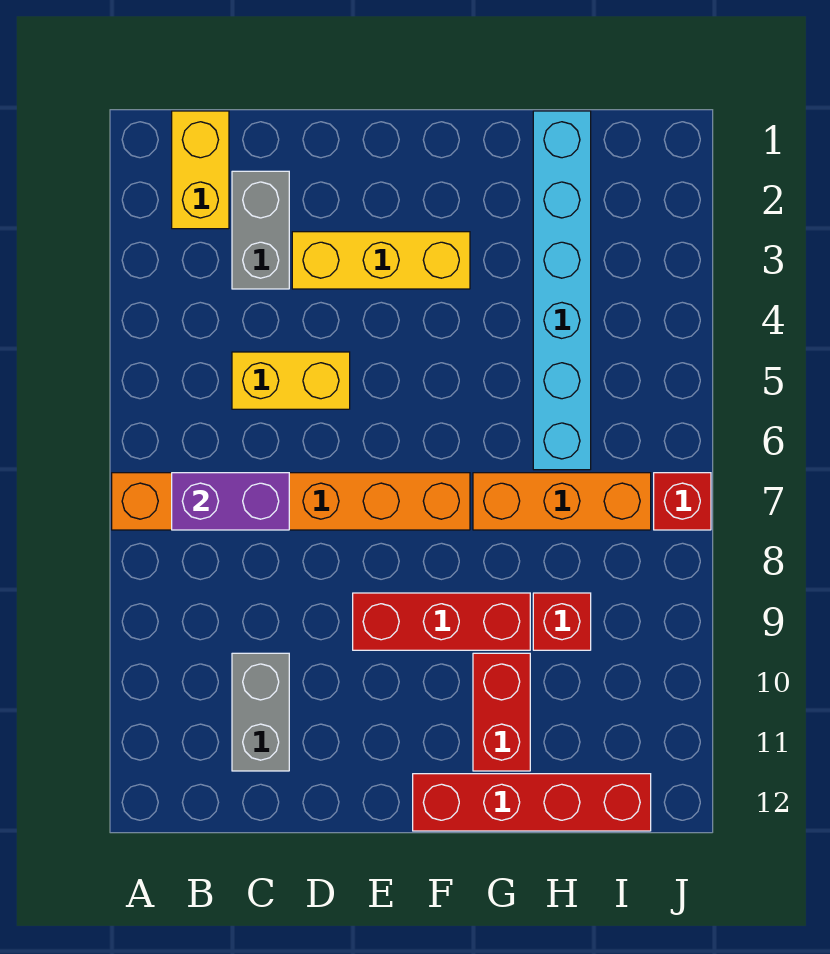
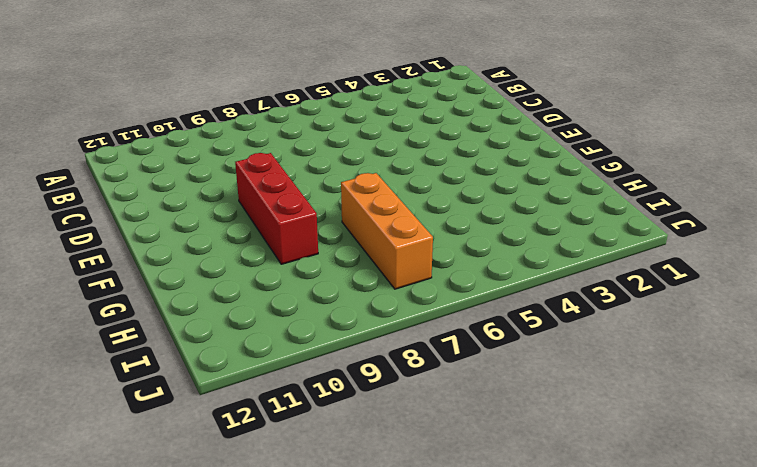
none -> orange brick A7:F7 level 1
none -> yellow brick B1:B2 level 1
none -> grey brick C2:C3 level 1

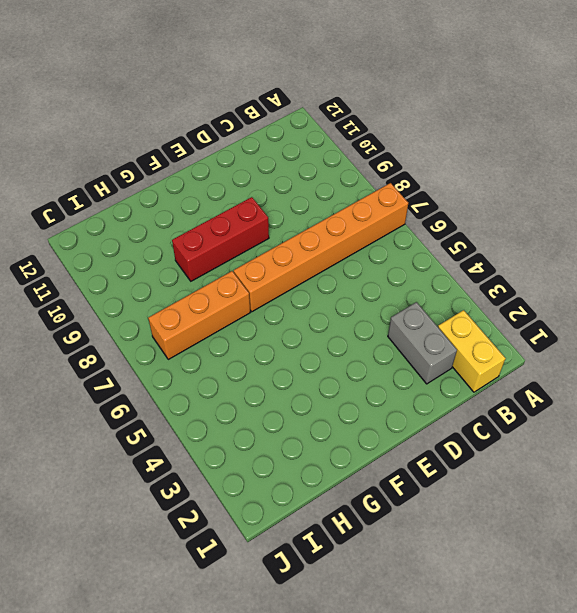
none -> yellow brick C5:D5 level 1
none -> grey brick C10:C11 level 1
none -> yellow brick D3:F3 level 1

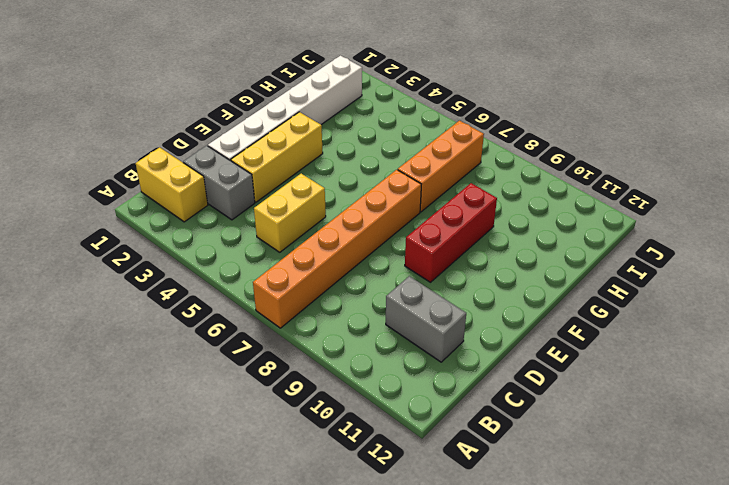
white brick D2:I2 level 1 -> cyan brick H1:H6 level 1
none -> red brick F12:I12 level 1
none -> red brick G10:G11 level 1
none -> red brick H9 level 1

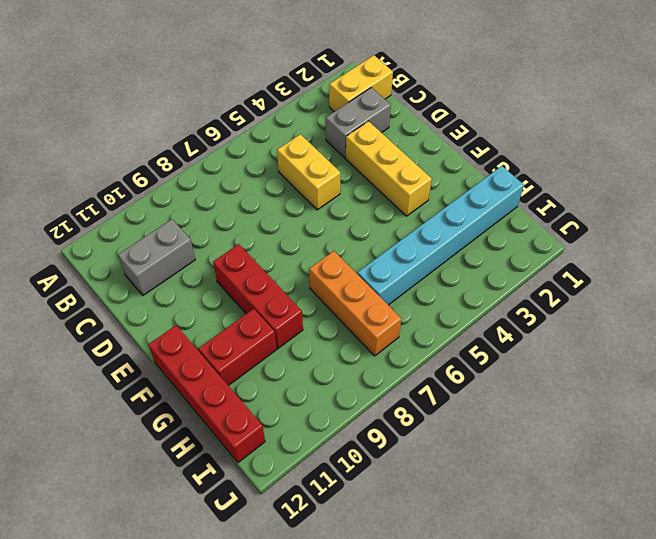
none -> orange brick A7:F7 level 1
none -> red brick H9 level 1
none -> red brick J7 level 1

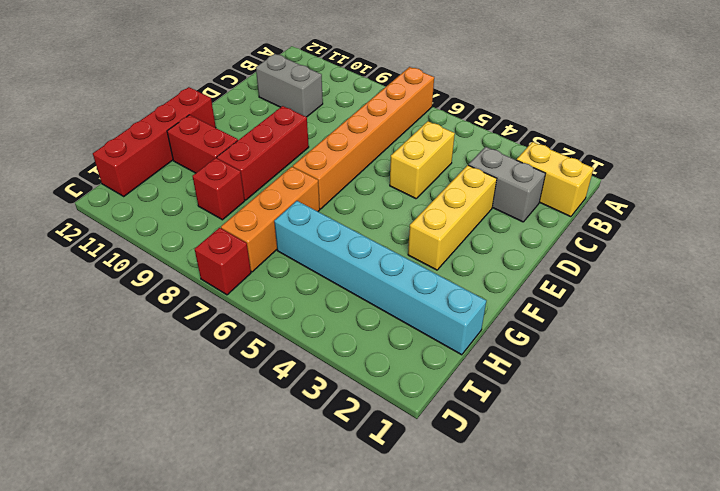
none -> purple brick B7:C7 level 2

